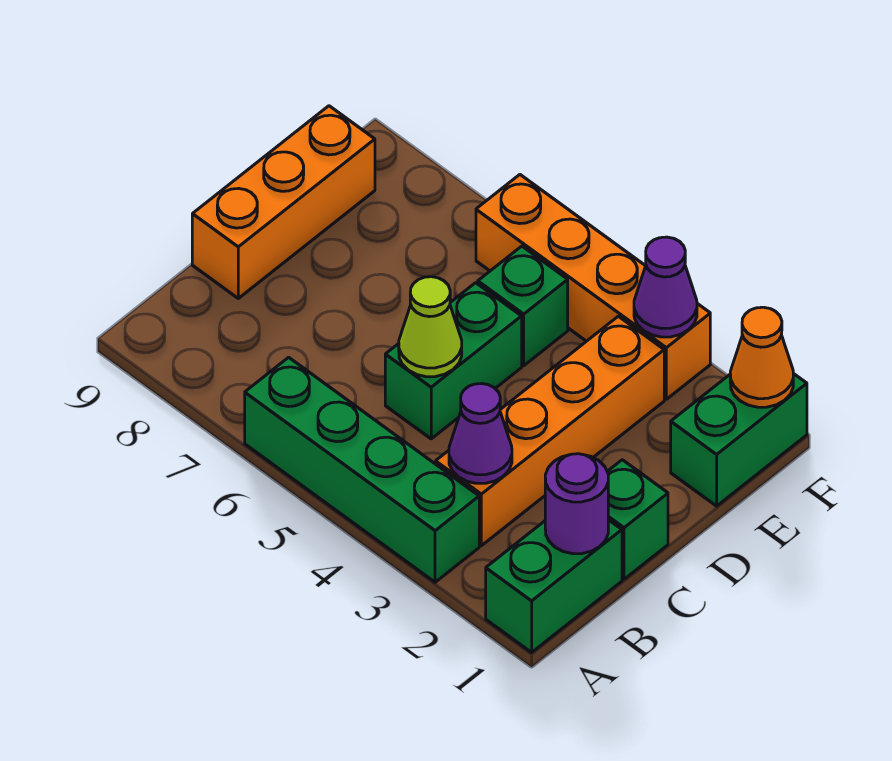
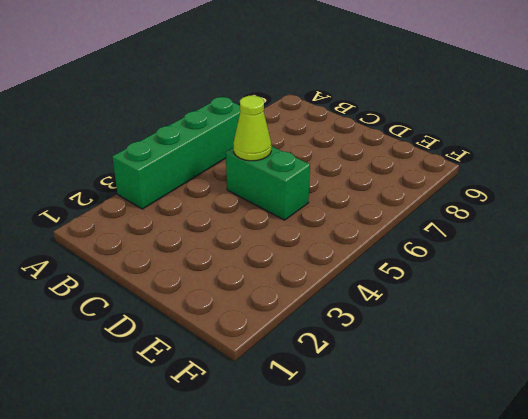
none -> green brick A1:B1 level 1
none -> orange brick B3:E3 level 1
none -> green brick C1 level 1

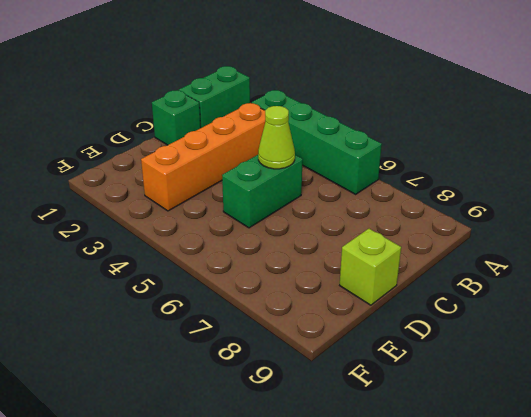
lime brick D9 level 1 -> orange brick C9:E9 level 1
none -> green brick E1:F1 level 1
none -> green brick E5 level 1
none -> orange brick F3:F6 level 1

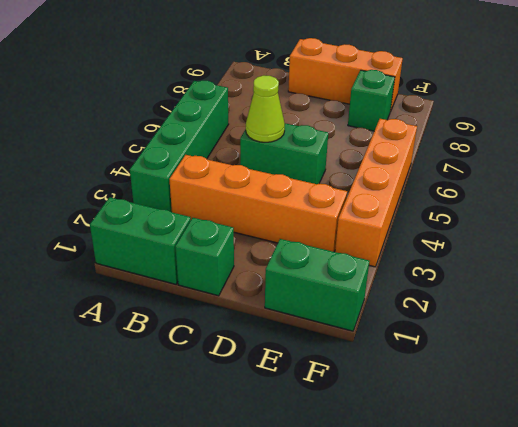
green brick E8 level 1 -> green brick E5 level 1
none -> purple round brick B1 level 2
none -> purple cone B3 level 2
none -> orange cone F1 level 2

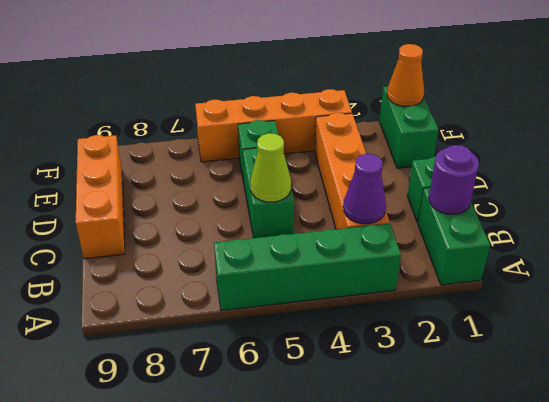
none -> purple cone F3 level 2

